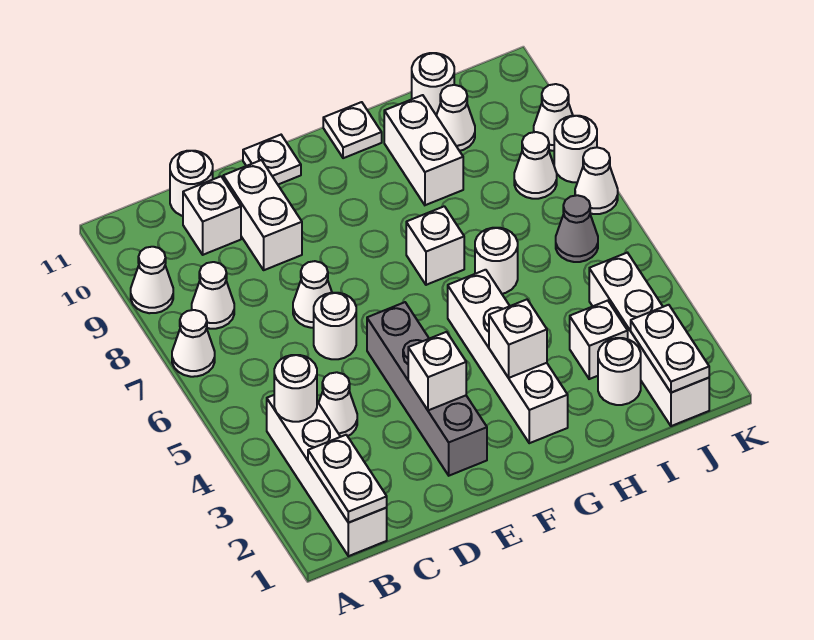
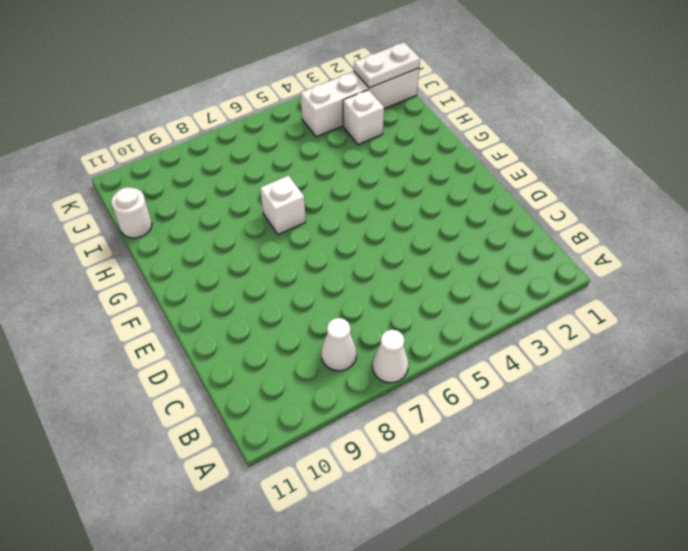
none -> white cone A9 level 1
none -> white brick B1:B4 level 1
none -> white cone C4 level 1
none -> white brick C10 level 1

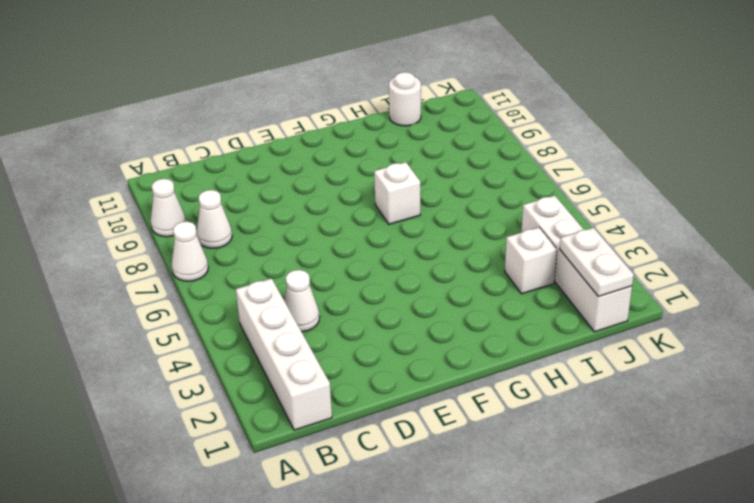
none -> white brick C10 level 1
none -> white round brick C11 level 1
none -> white round brick D6 level 1
none -> white cone D7 level 1

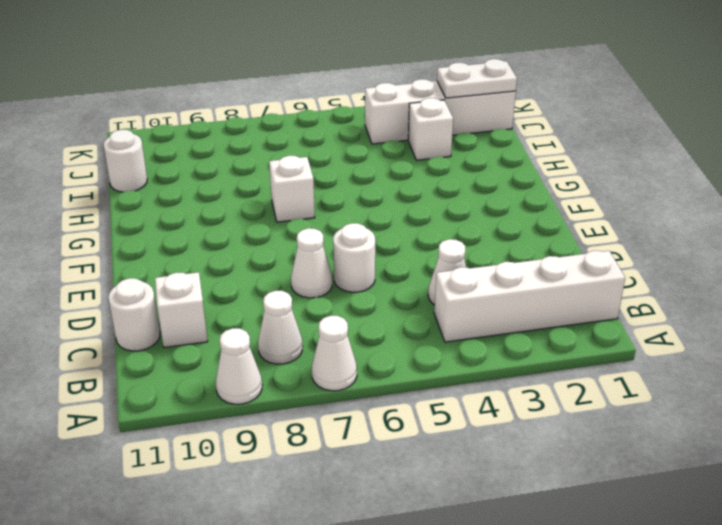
none -> white brick D9:D10 level 1
none -> grey brick E2:E5 level 1
none -> white plate E11 level 1
none -> white brick G2:G5 level 1

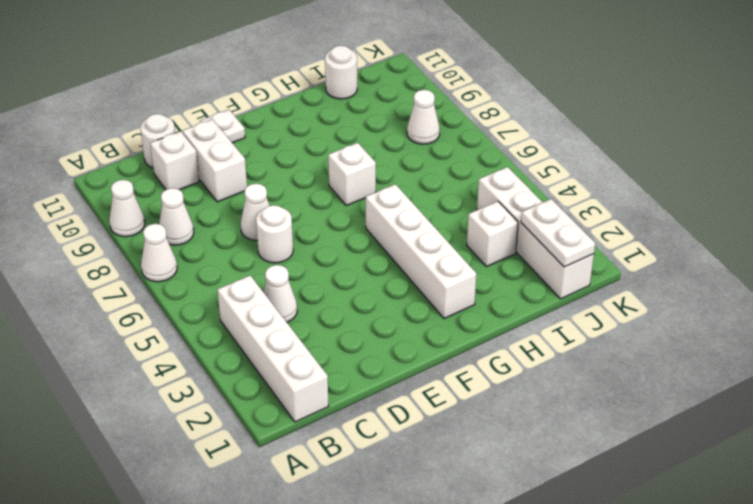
none -> grey brick E2:E5 level 1
none -> white plate G11 level 1
none -> white round brick H6 level 1
none -> white brick H9:H10 level 1

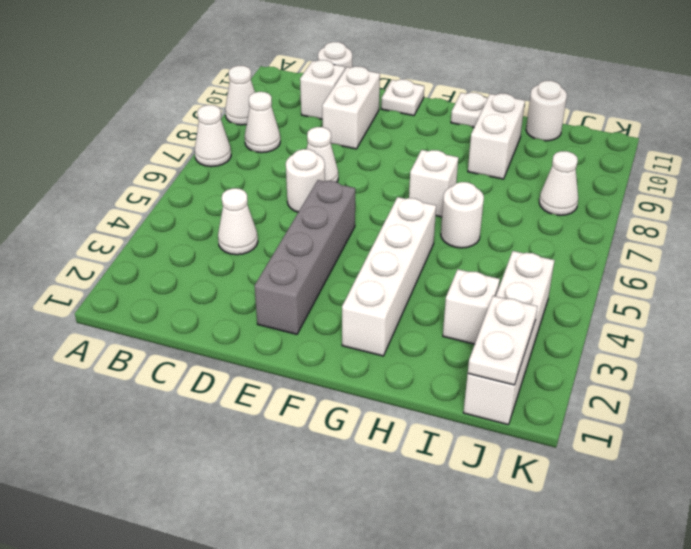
none -> white brick B1:B4 level 1
none -> white round brick I2 level 1
none -> white cone I10 level 1
none -> grey cone J6 level 1

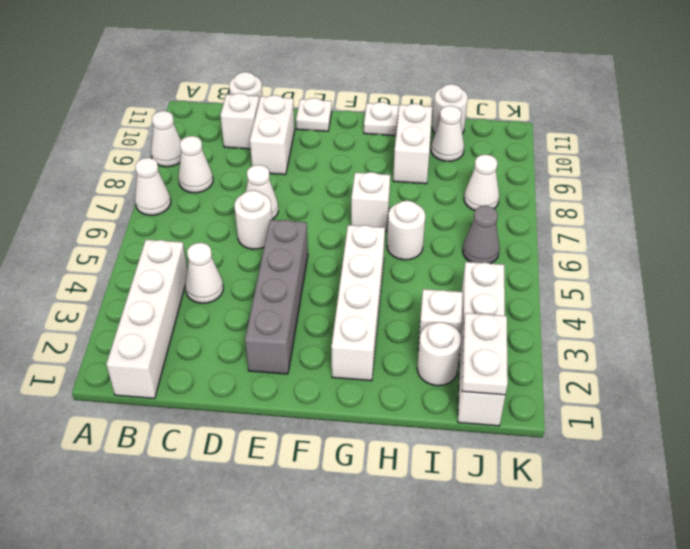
none -> white cone K7 level 1
none -> white round brick K8 level 1
none -> white cone K9 level 1
none -> white plate B1:B2 level 2

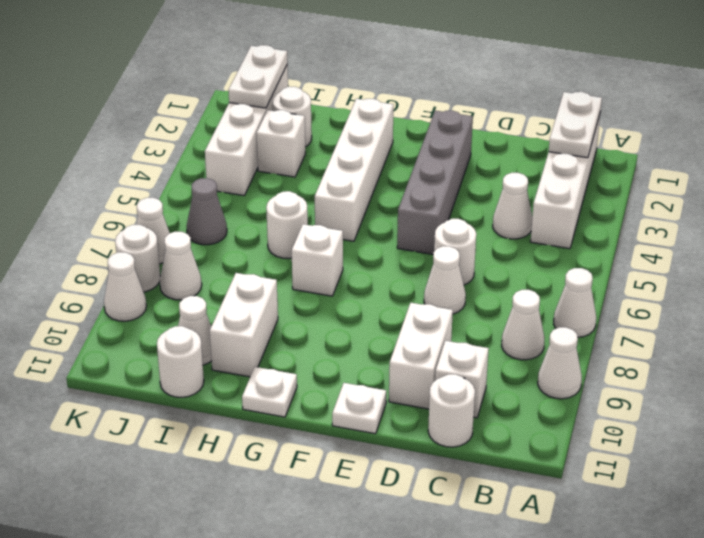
none -> white round brick B4 level 2
none -> white brick E3 level 2
none -> white brick G3 level 2

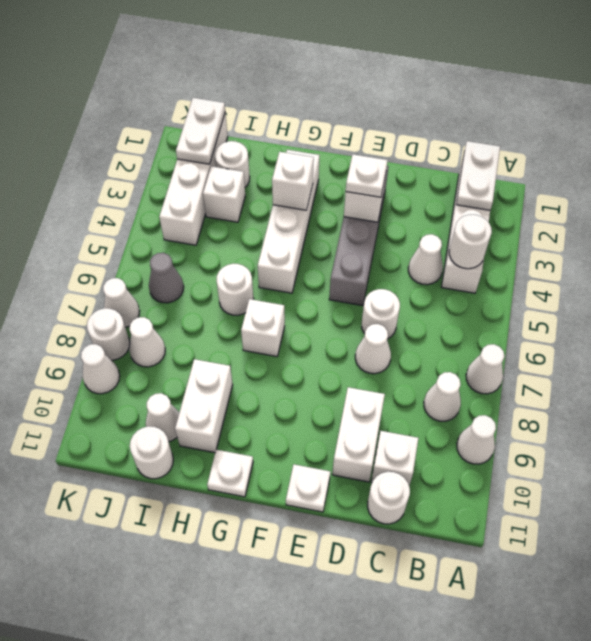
white plate E3 level 3 -> none

